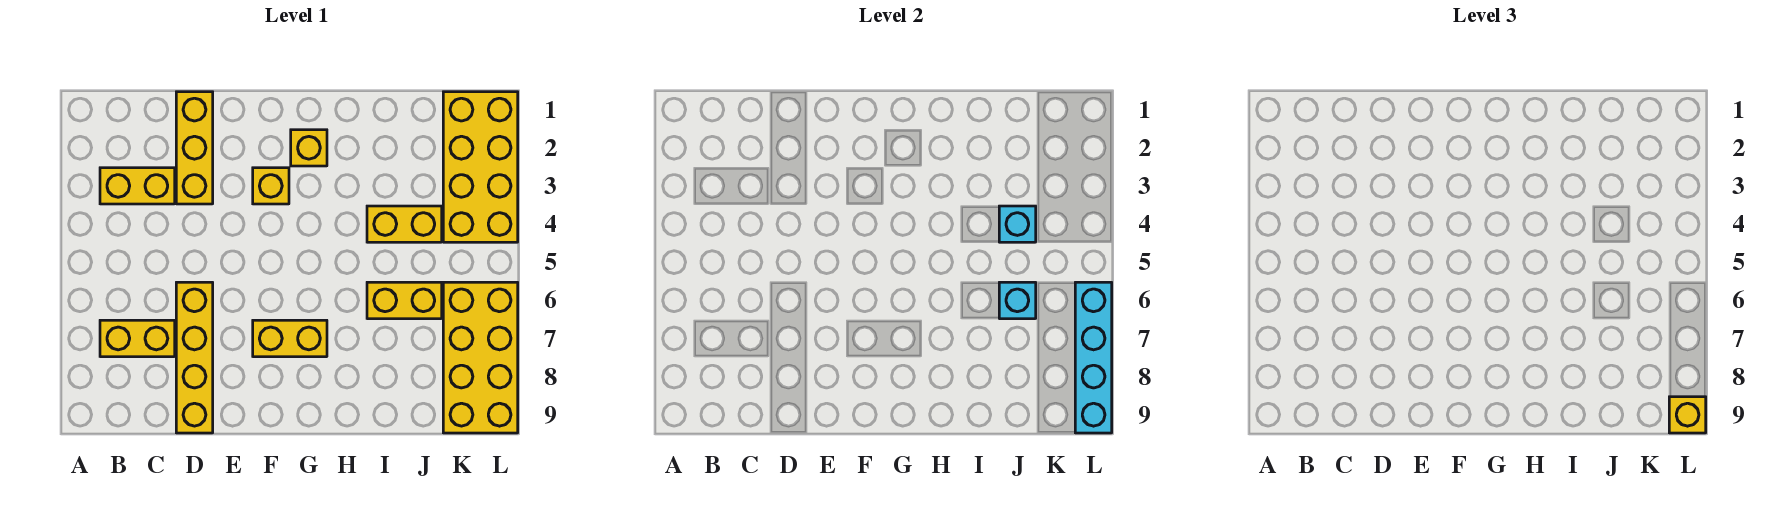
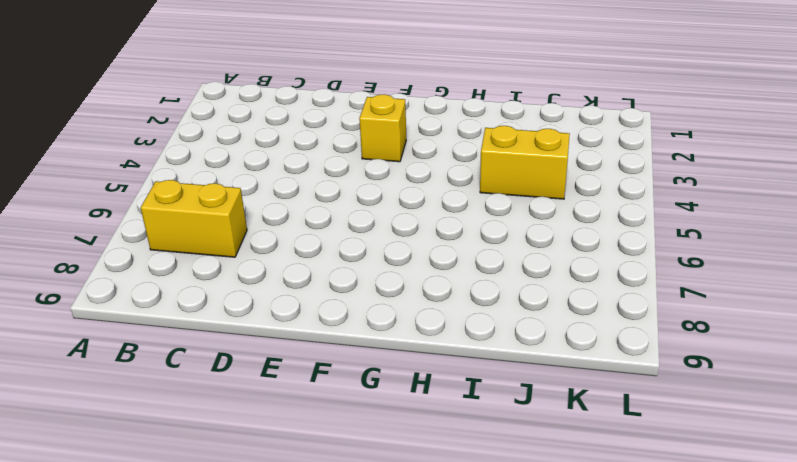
none -> yellow brick B3:C3 level 1
none -> yellow brick D1:D3 level 1
none -> yellow brick D6:D9 level 1

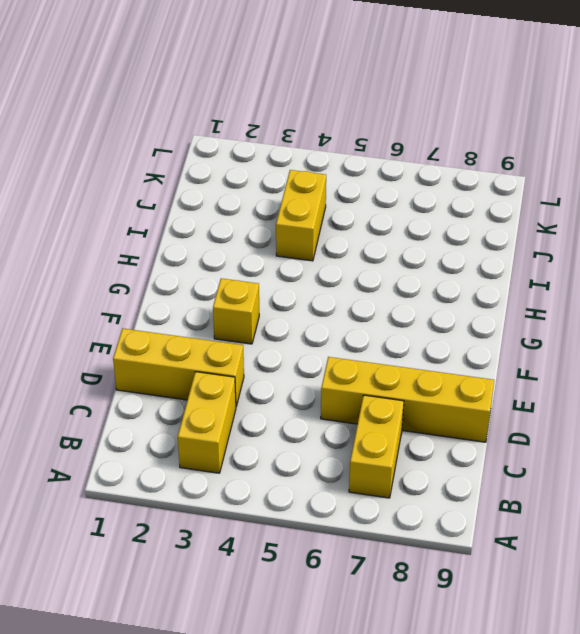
none -> yellow brick F7:G7 level 1
none -> yellow brick G2 level 1
none -> yellow brick I6:J6 level 1

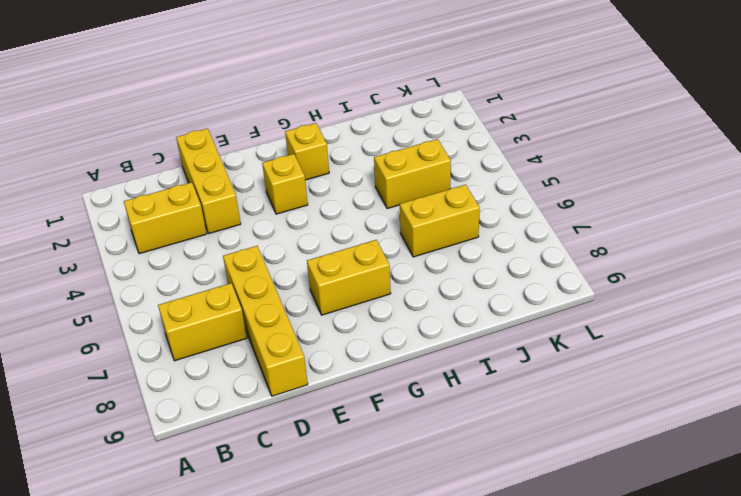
none -> yellow brick K1:L4 level 1
none -> yellow brick K6:L9 level 1
none -> cyan brick J4 level 2

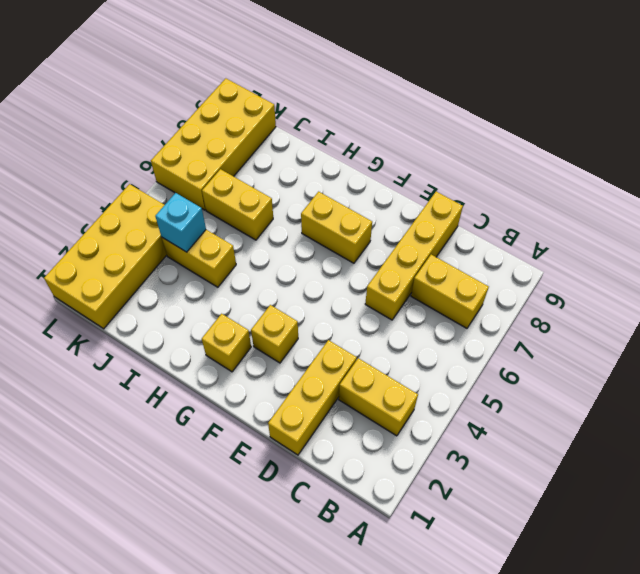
none -> cyan brick J6 level 2
none -> cyan brick L6:L9 level 2
none -> yellow brick L9 level 3

